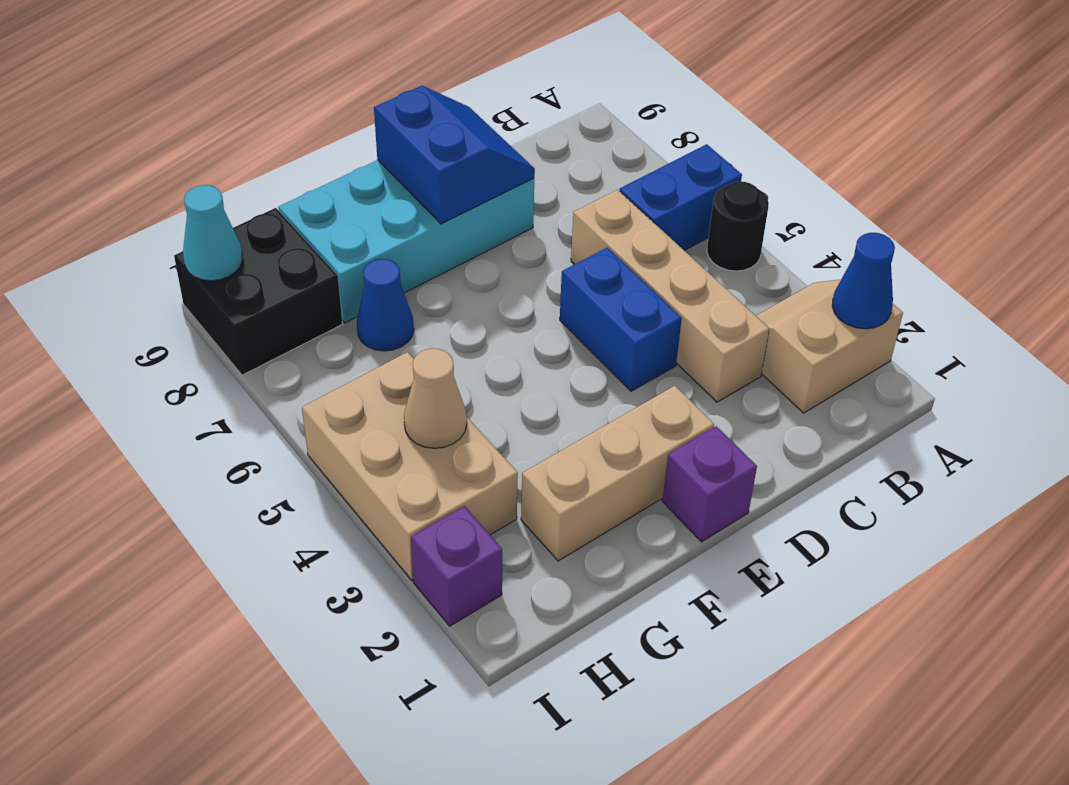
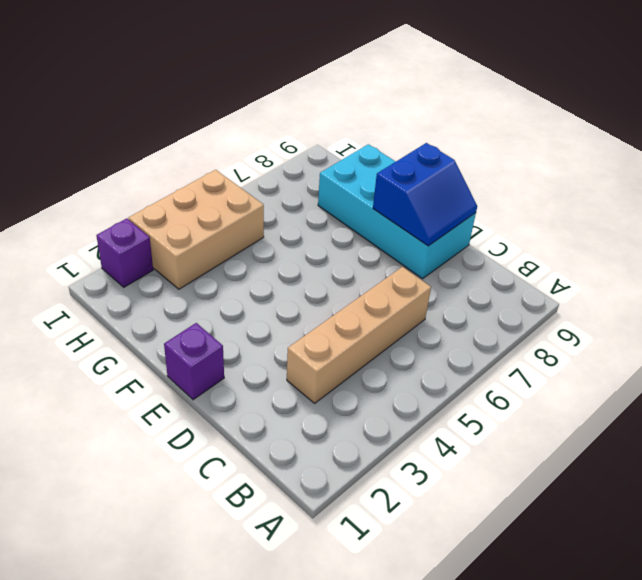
none -> tan slope A2:B3 level 1 top 2
none -> black round brick A5 level 1
none -> blue brick A6:B6 level 1

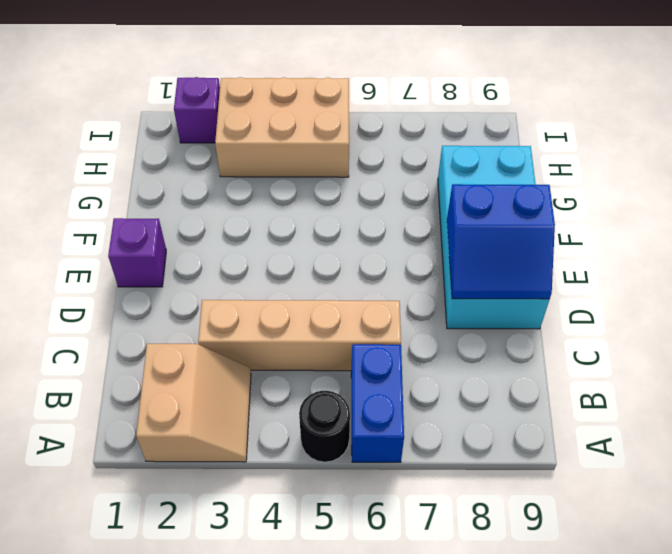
none -> blue brick D4:D5 level 1
none -> tan brick E2:G2 level 1
none -> blue cone G7 level 1

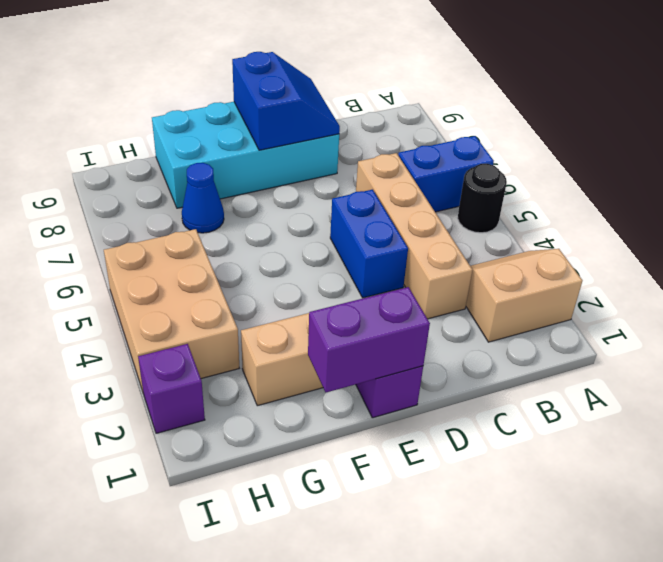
purple brick E1:F1 level 2 -> none
none -> black brick H8:I9 level 1
none -> blue cone A2 level 2
none -> tan cone H4 level 2

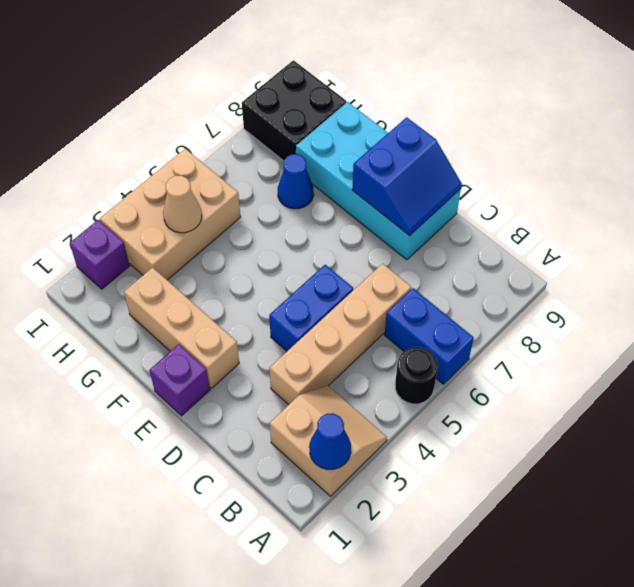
none -> cyan cone I9 level 2

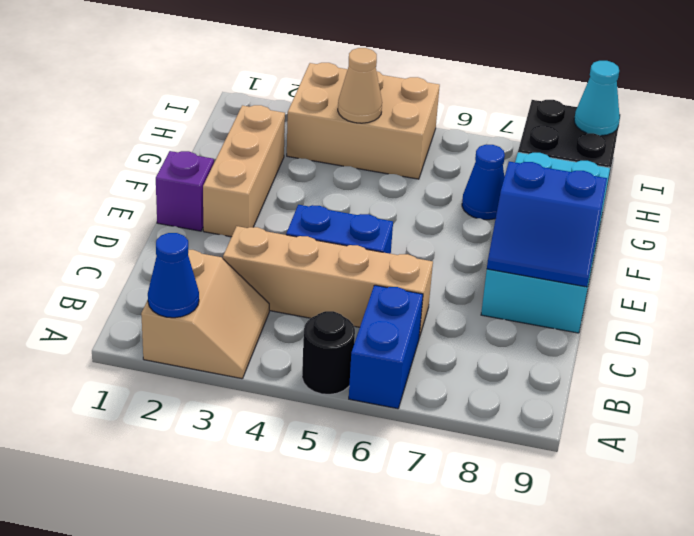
none -> purple brick I2 level 1

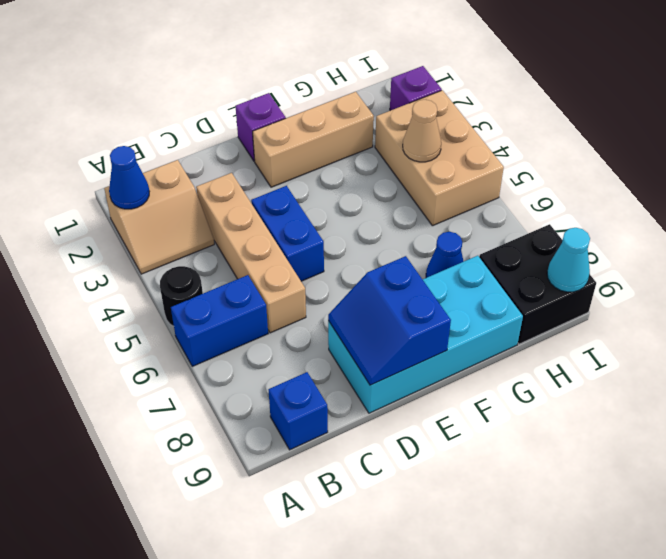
blue brick B9 level 1 -> none

